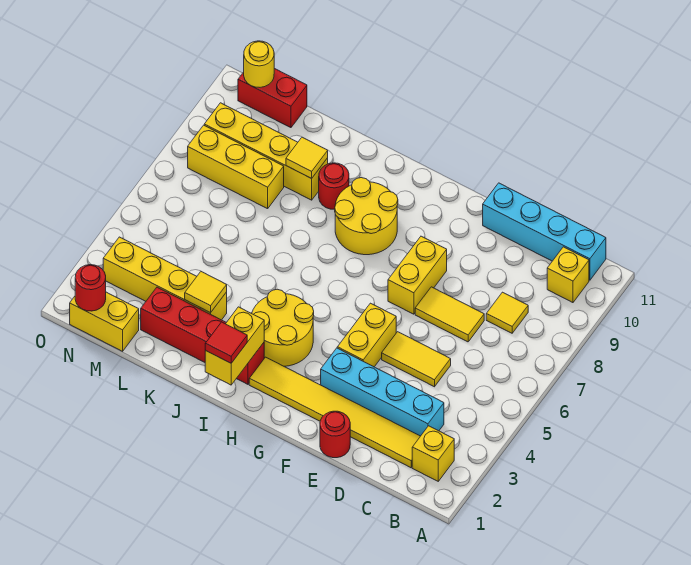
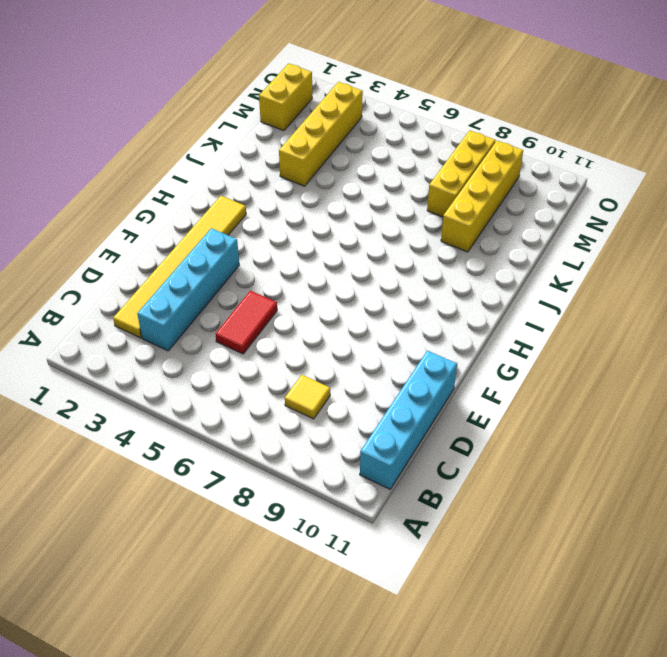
red tile D5:E5 level 1 -> yellow tile D5:E5 level 1
none -> yellow brick B2 level 1
none -> yellow brick B10 level 1
none -> yellow tile D7:E7 level 1

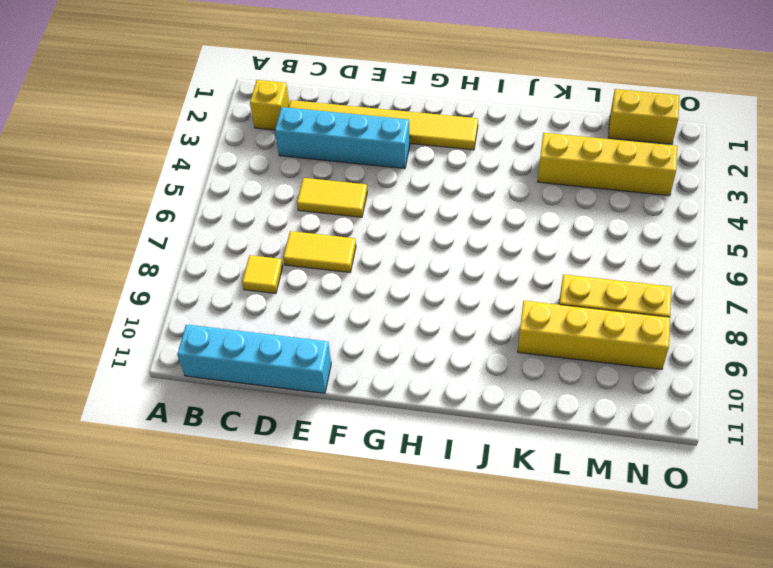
none -> yellow brick B10 level 1
none -> red round brick E1 level 1
none -> yellow brick F4:F5 level 1

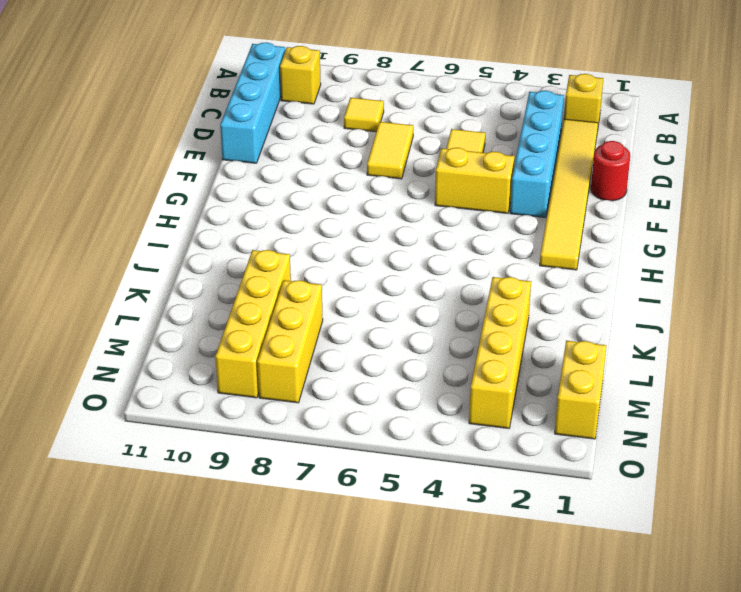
none -> yellow brick F7:F8 level 1
none -> yellow round brick H3:I4 level 1
none -> yellow round brick H8:I9 level 1

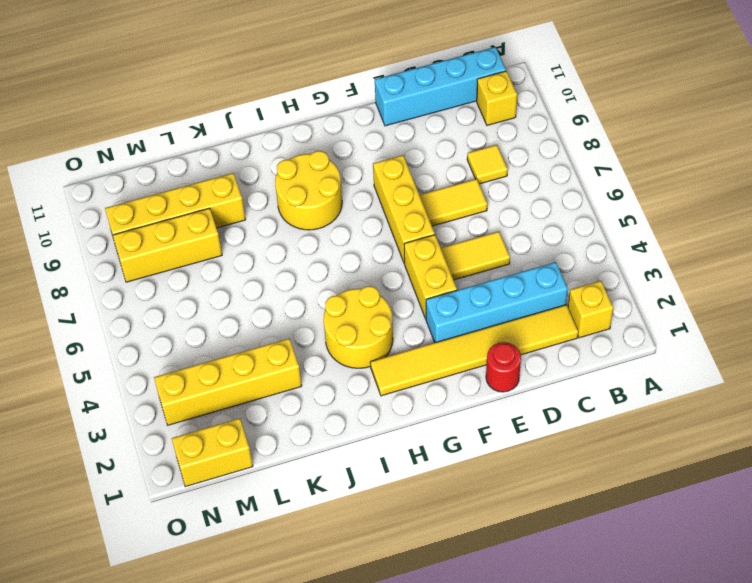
yellow brick F6:F8 level 1 -> yellow brick F7:F8 level 1
none -> red brick I2:L2 level 1
none -> red round brick J9 level 1
none -> red brick M11:N11 level 1

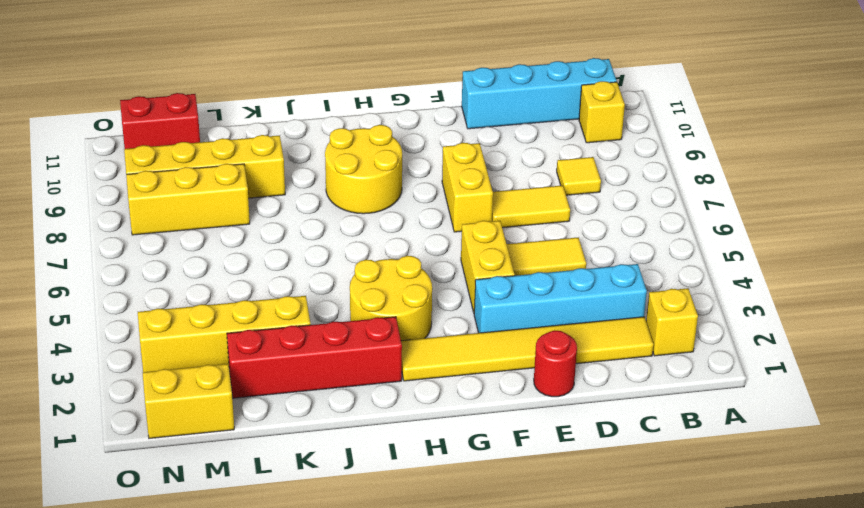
none -> red round brick J9 level 1
none -> yellow brick I1:I2 level 2
none -> yellow tile K3 level 2

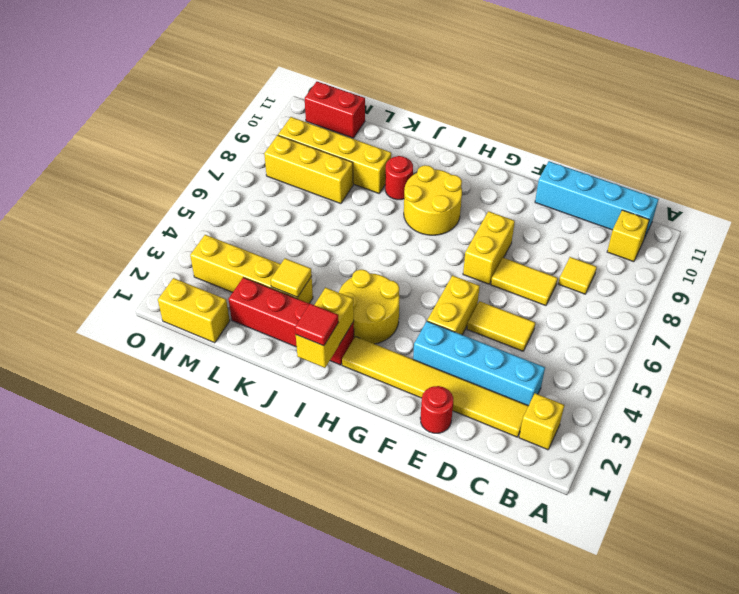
none -> yellow tile K9 level 2
none -> red round brick N1 level 2
none -> yellow round brick N11 level 2

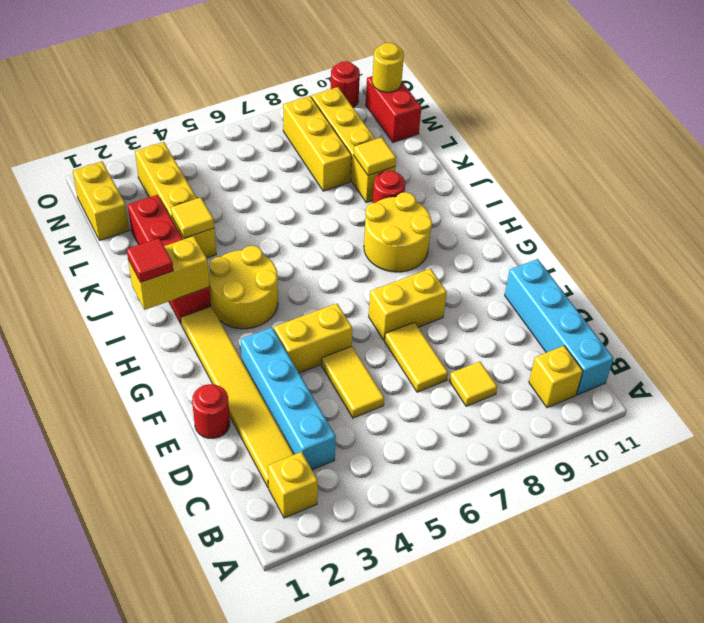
red round brick O10 level 1 -> red round brick N1 level 2

